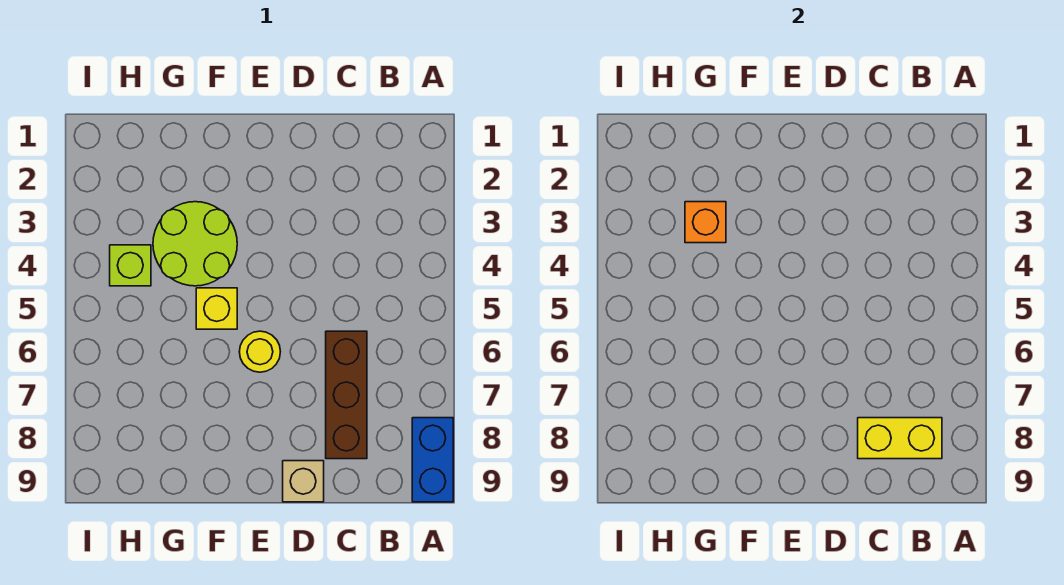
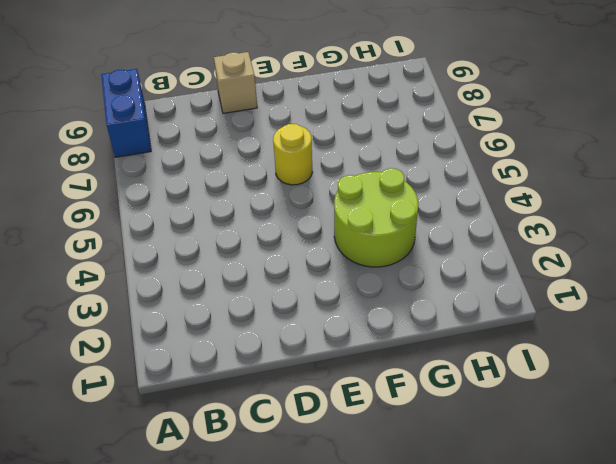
none -> brown brick C6:C8 level 1
none -> yellow brick F5 level 1

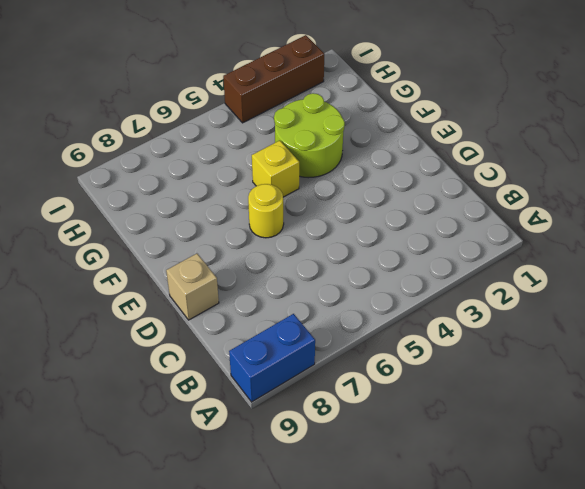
brown brick I2:I4 level 1 -> brown brick C6:C8 level 1
none -> lime brick H4 level 1
none -> yellow brick B8:C8 level 2

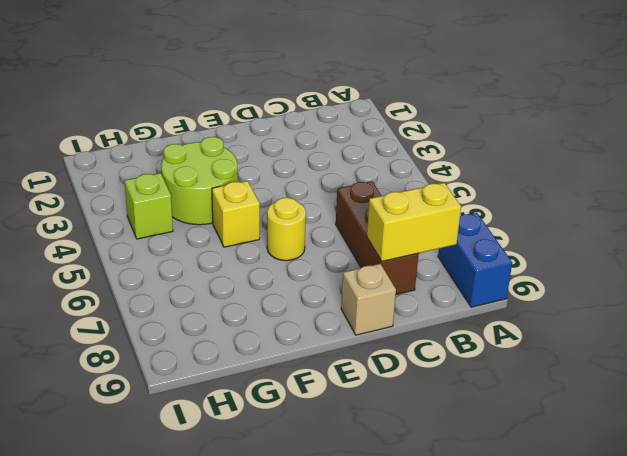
none -> orange brick G3 level 2

